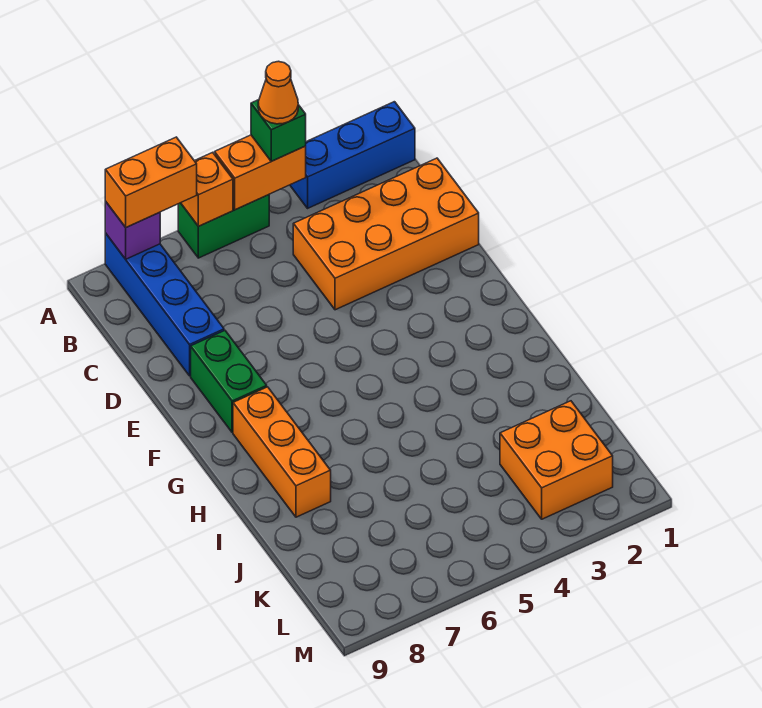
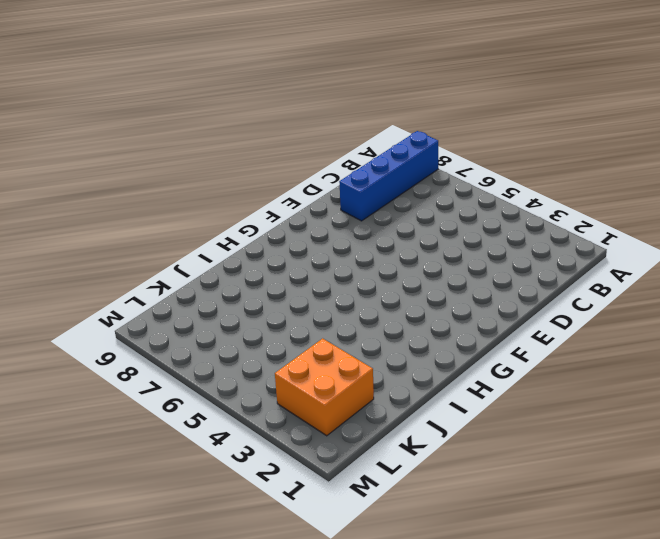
none -> blue brick A1:A3 level 1
none -> green brick A5:A6 level 1
none -> orange brick C1:D4 level 1

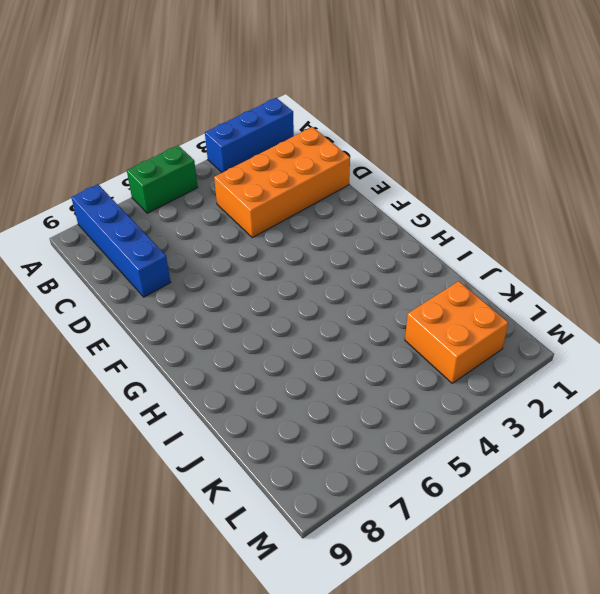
none -> green brick E8:F8 level 1
none -> orange brick G8:I8 level 1
none -> orange brick A4:A5 level 2

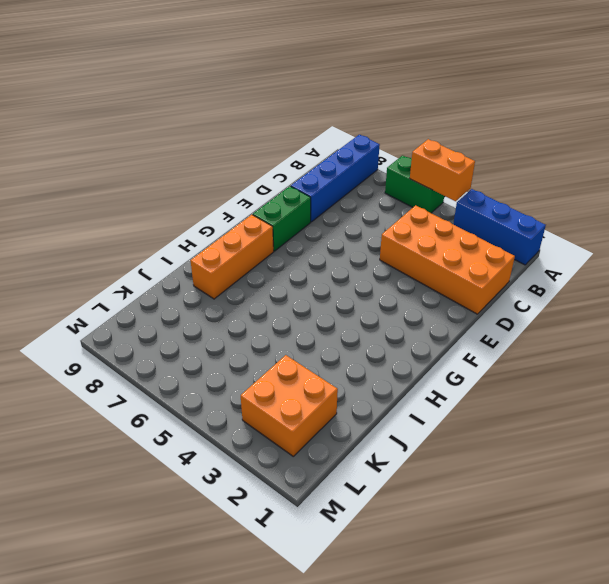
none -> orange brick A6 level 2
none -> purple brick A8 level 2
none -> green brick A4 level 3

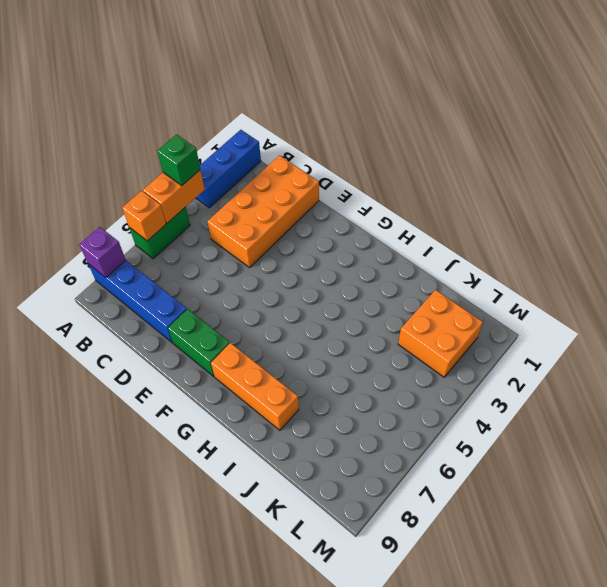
none -> orange brick A7:A8 level 3
none -> orange cone A4 level 4

